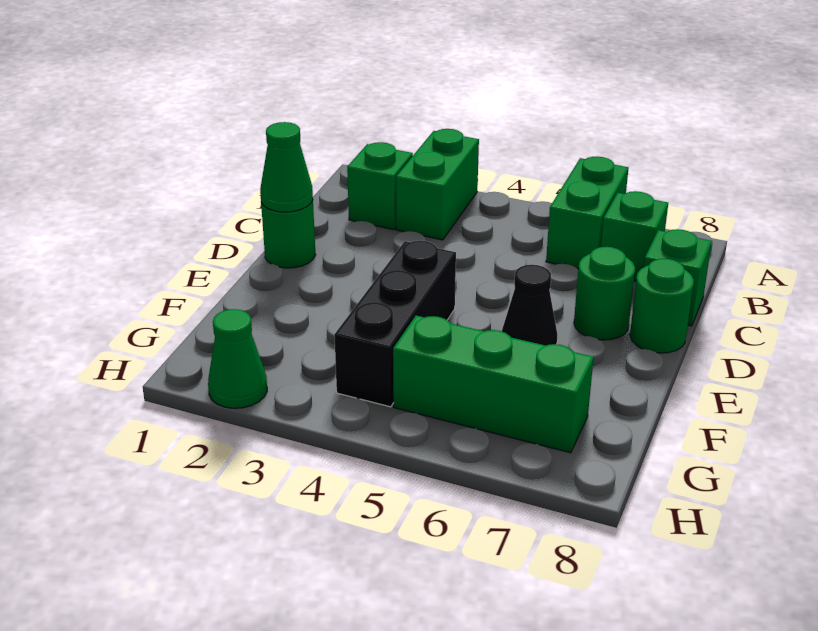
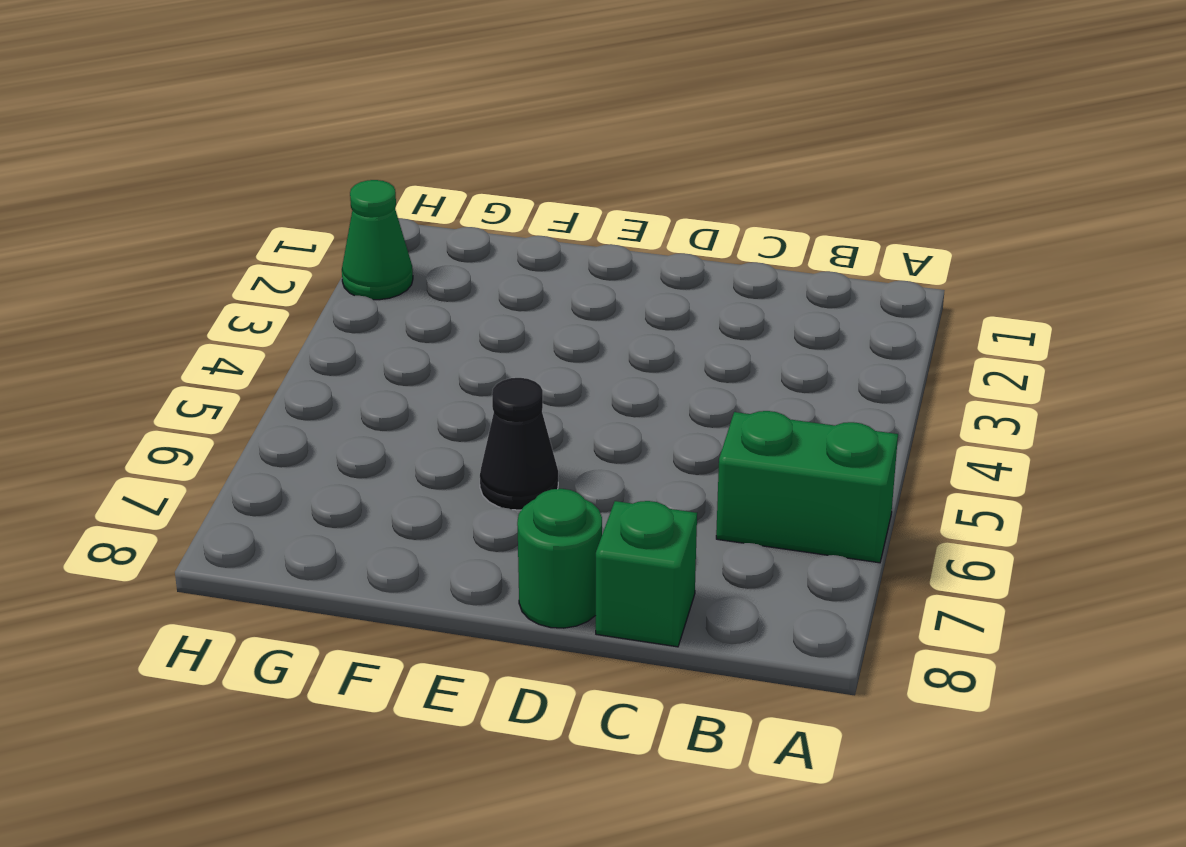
none -> green brick A3:B3 level 1
none -> green brick B2 level 1
none -> green brick B7 level 1

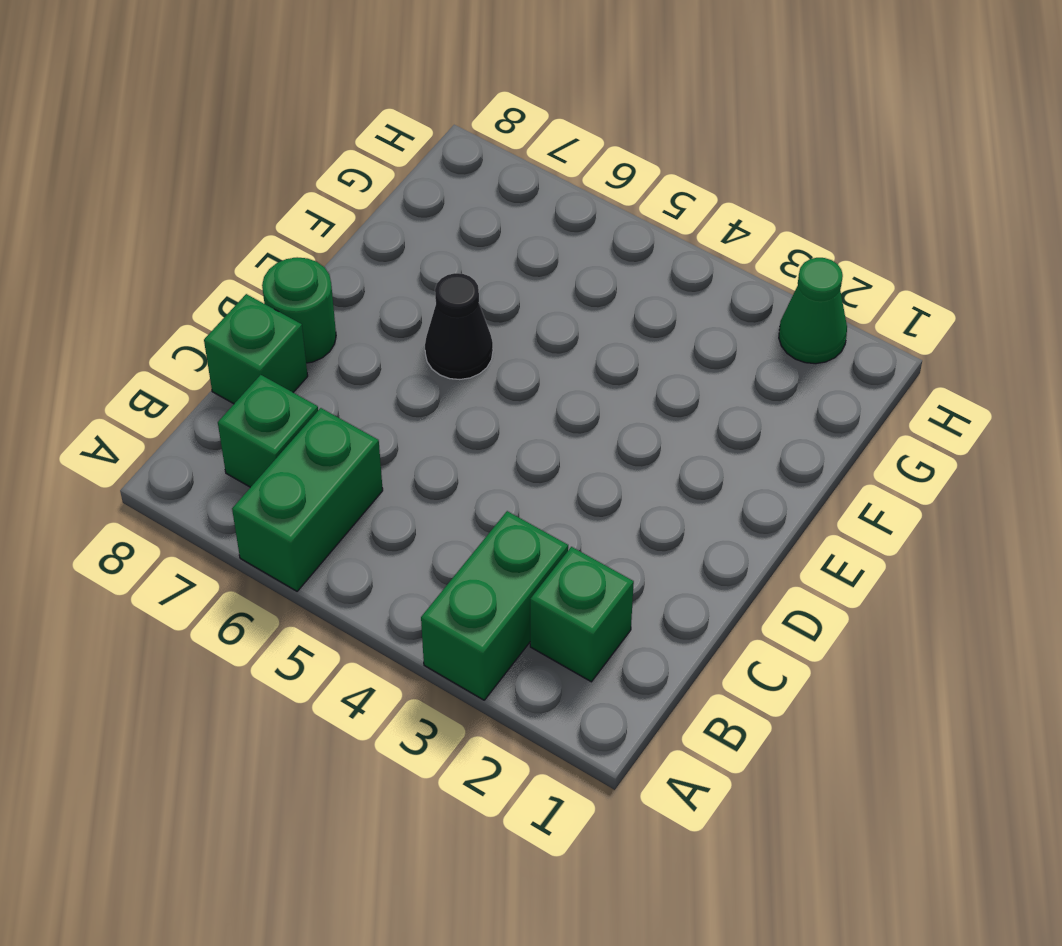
none -> green round brick D1 level 1
none -> green round brick D7 level 1
none -> black brick E4:G4 level 1

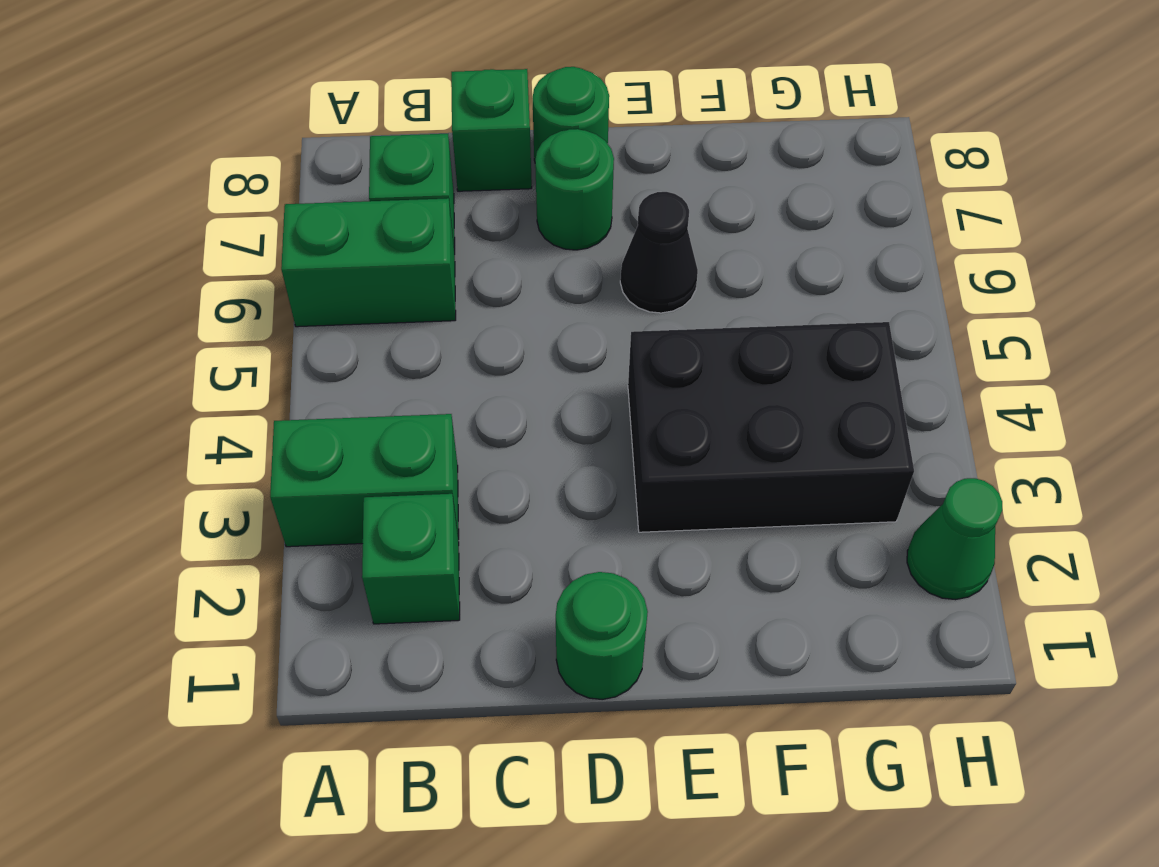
black brick E3:G4 level 1 -> black brick E4:G4 level 1
none -> green brick G5:G7 level 1
none -> green cone D1 level 2

